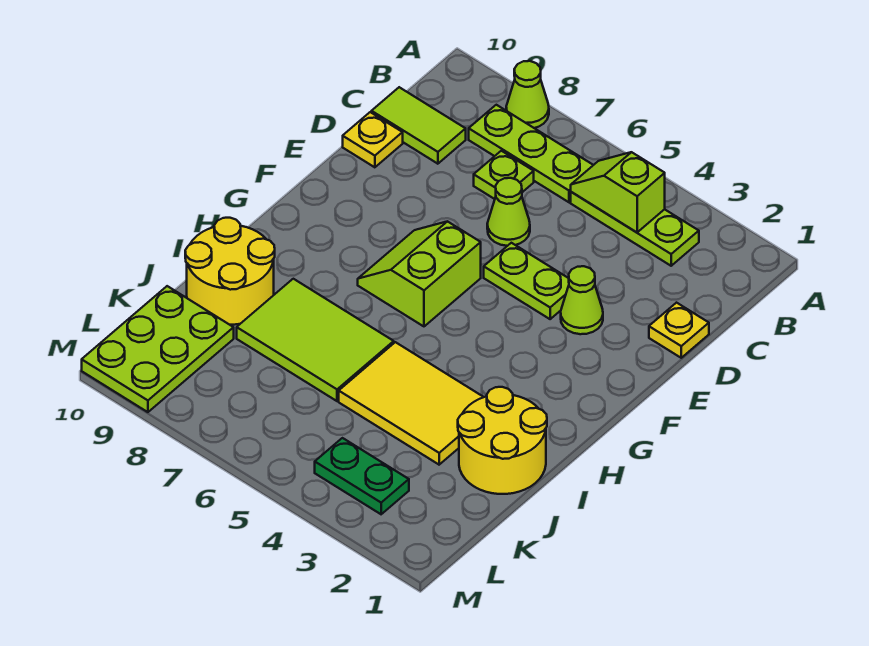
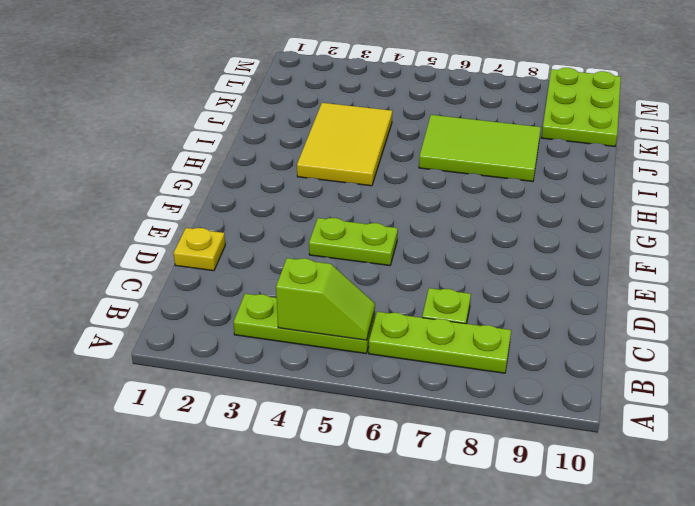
yellow tile H3:J4 level 1 -> yellow tile I3:J5 level 1
none -> lime cone A8 level 1
none -> lime tile C9:C10 level 1
none -> lime cone D6 level 1

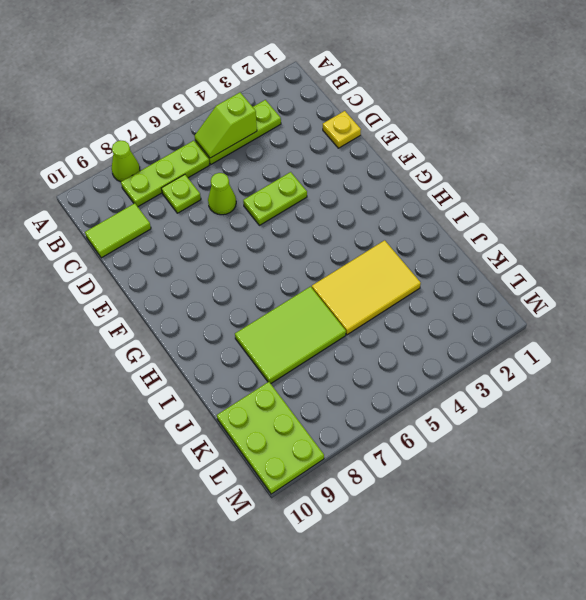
none -> yellow plate D10 level 1
none -> lime cone E3 level 1
none -> lime slope F6:G7 level 1 top 6

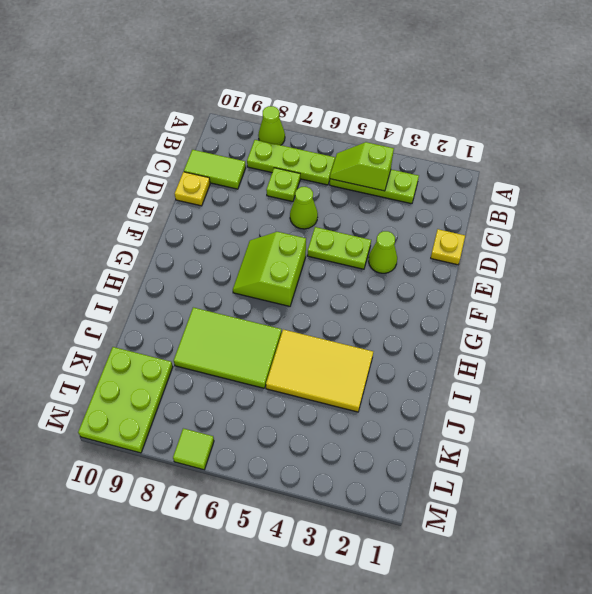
lime tile M7 level 1 -> none
none -> yellow round brick I1:J2 level 1
none -> yellow round brick I9:J10 level 1
none -> green plate L3:L4 level 1

